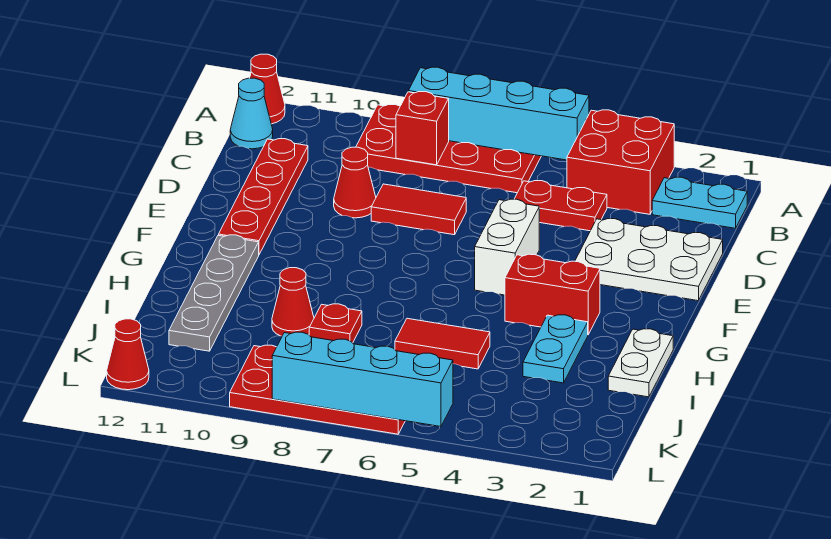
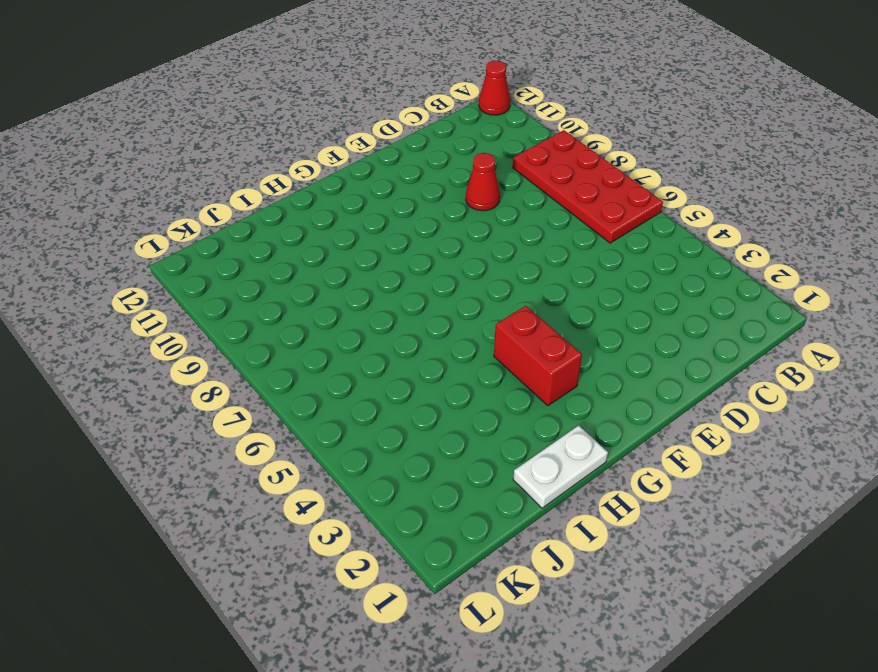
none -> red brick A3:B4 level 1
none -> cyan plate B1:B2 level 1
none -> cyan cone B12 level 1

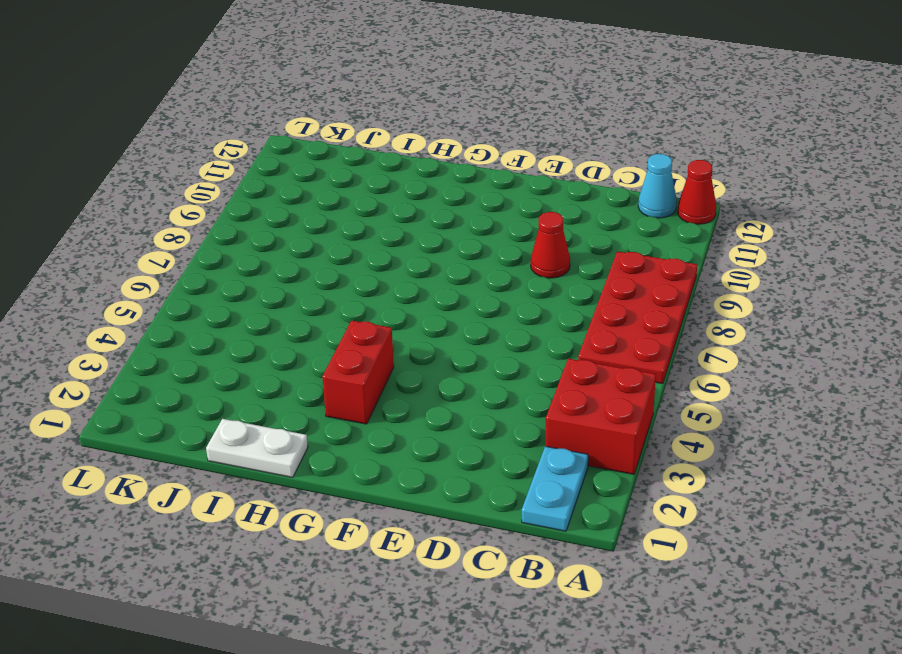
none -> red plate C4:C5 level 1
none -> red plate C11:F11 level 1
none -> white plate D1:E3 level 1

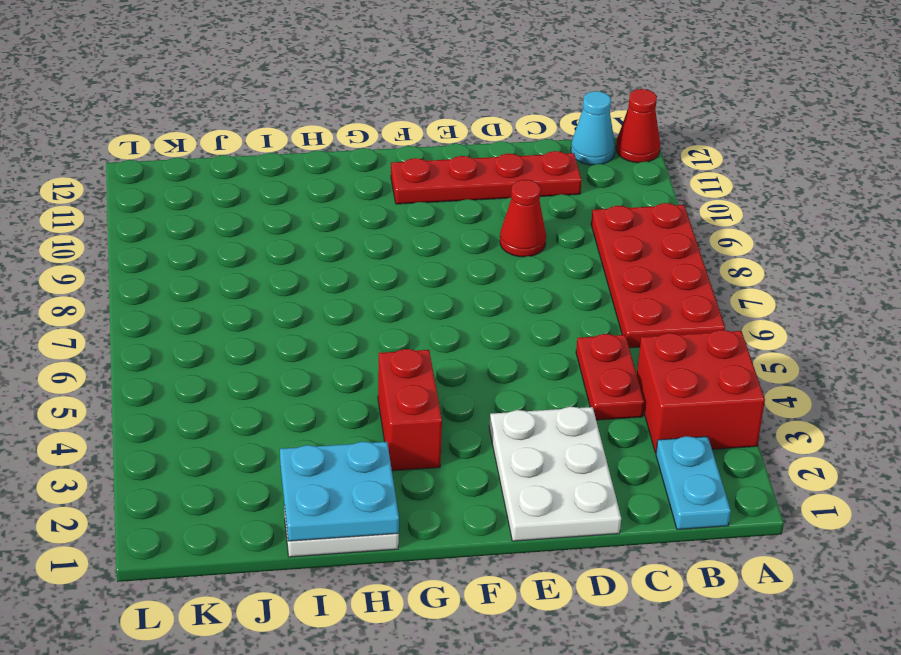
cyan plate H1:I2 level 2 -> none
none -> red tile D7:D8 level 1
none -> white brick E5:F5 level 1
none -> grey plate G11:J11 level 1

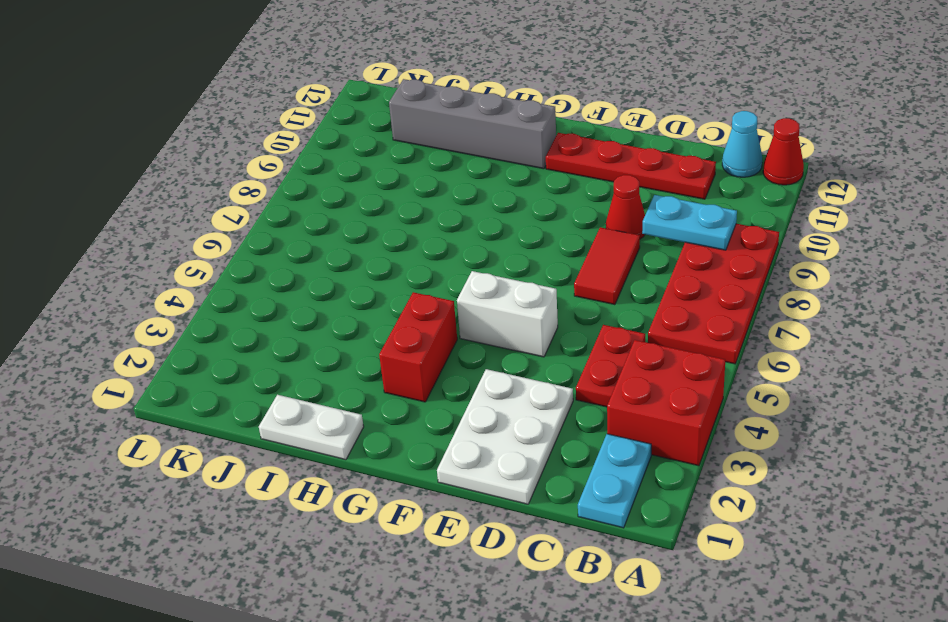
cyan plate B9:C9 level 2 -> cyan plate H3:I3 level 1
grey brick G11:J11 level 1 -> grey plate G11:J11 level 1
none -> red tile I5:I6 level 1
none -> red plate I8 level 1
none -> red cone I9 level 1

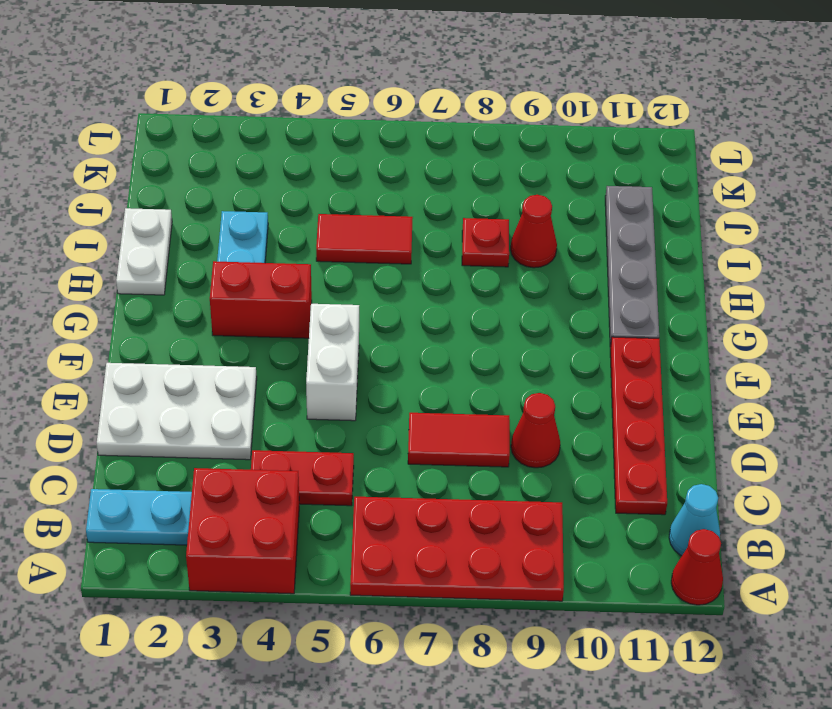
none -> red plate K6:L9 level 1
none -> red cone L12 level 1
none -> cyan brick A5:A8 level 2

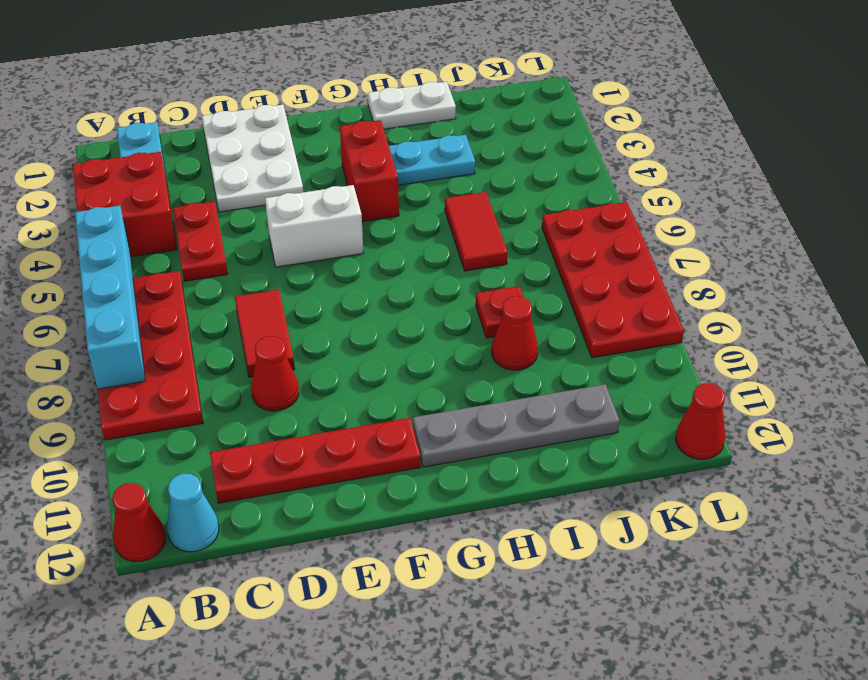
none -> red brick B8 level 2
none -> cyan brick L5:L8 level 2

